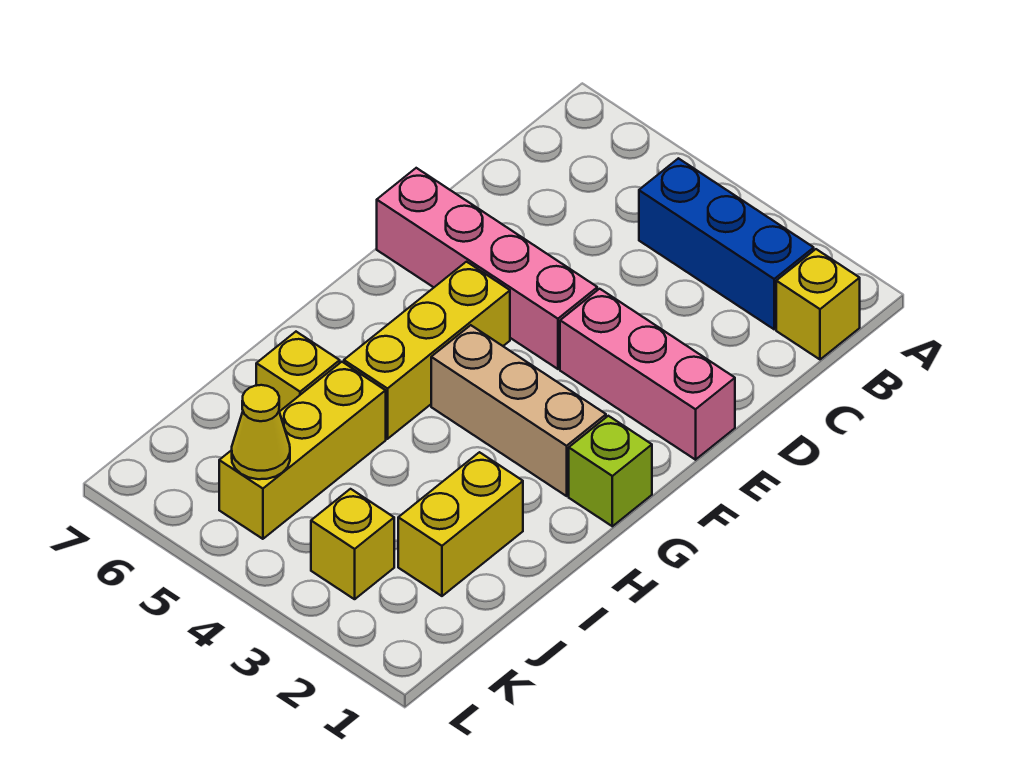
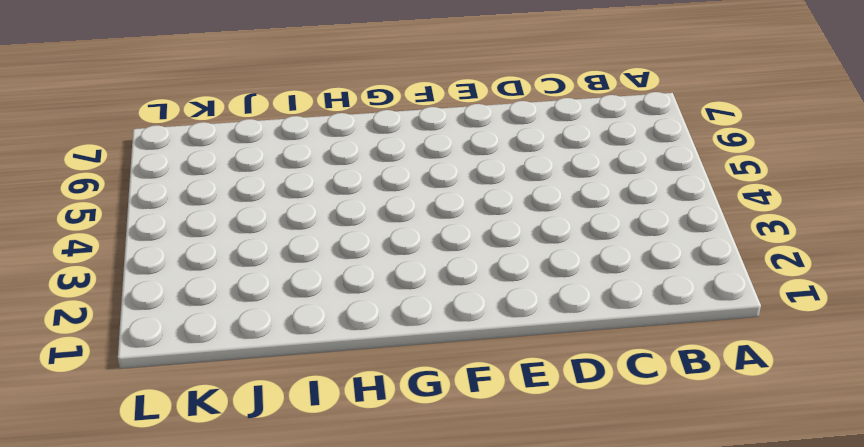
none -> yellow brick B1 level 1
none -> blue brick B2:B4 level 1
none -> pink brick E1:E3 level 1

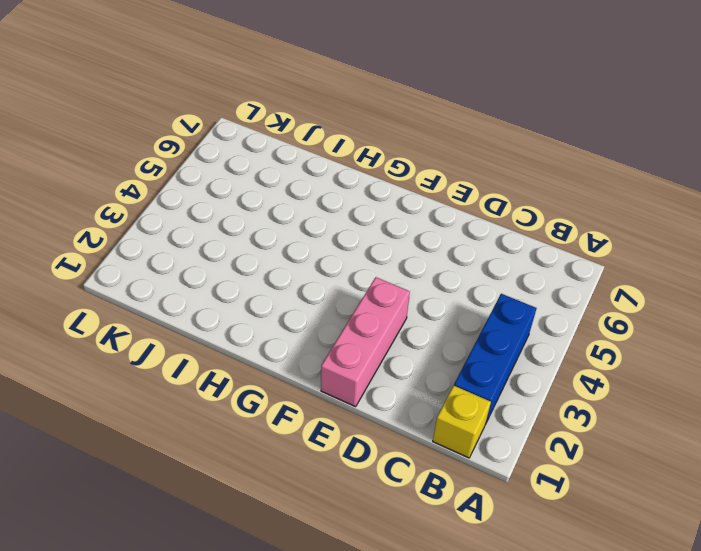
none -> pink brick E4:E7 level 1
none -> yellow brick F5:H5 level 1
none -> lime brick G1 level 1

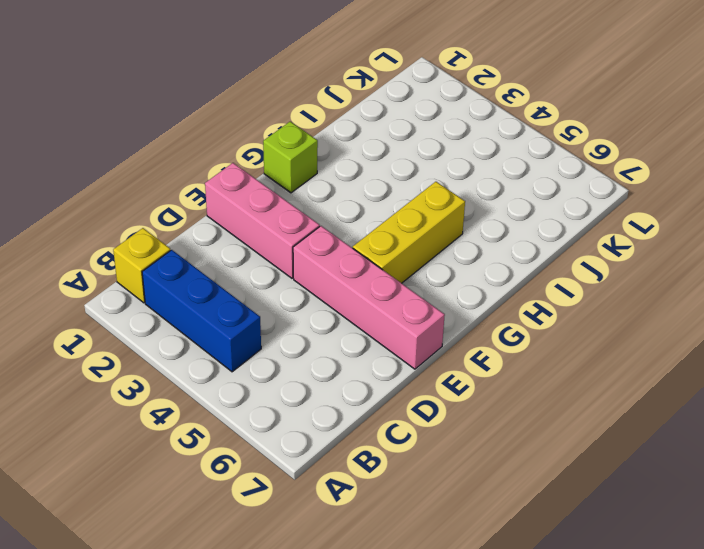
none -> tan brick G2:G4 level 1
none -> yellow brick I2:J2 level 1
none -> yellow brick I5:K5 level 1

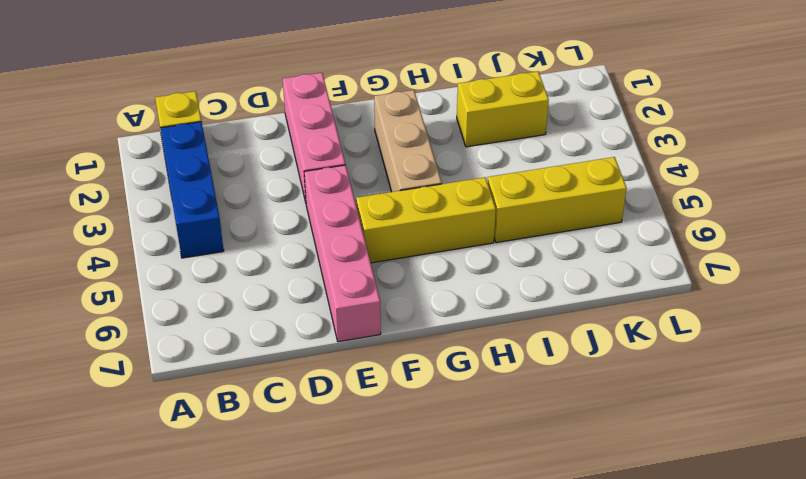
none -> lime brick G1 level 1
none -> yellow brick I6 level 1
none -> yellow brick K3 level 1

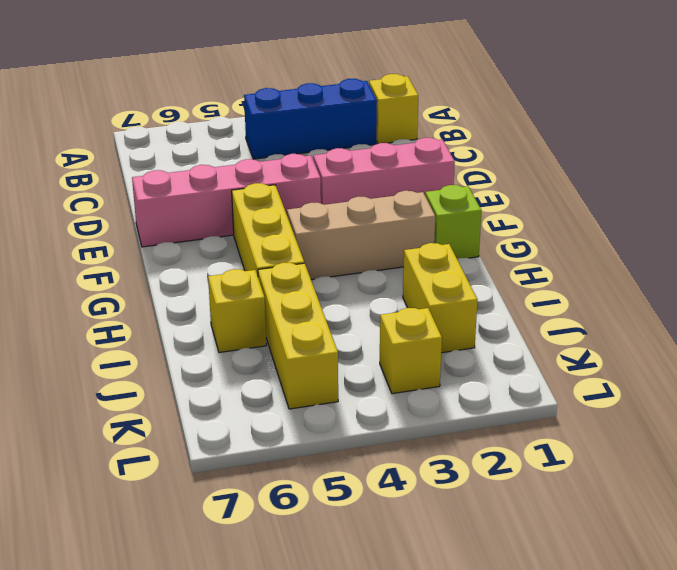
none -> yellow cone K5 level 2

